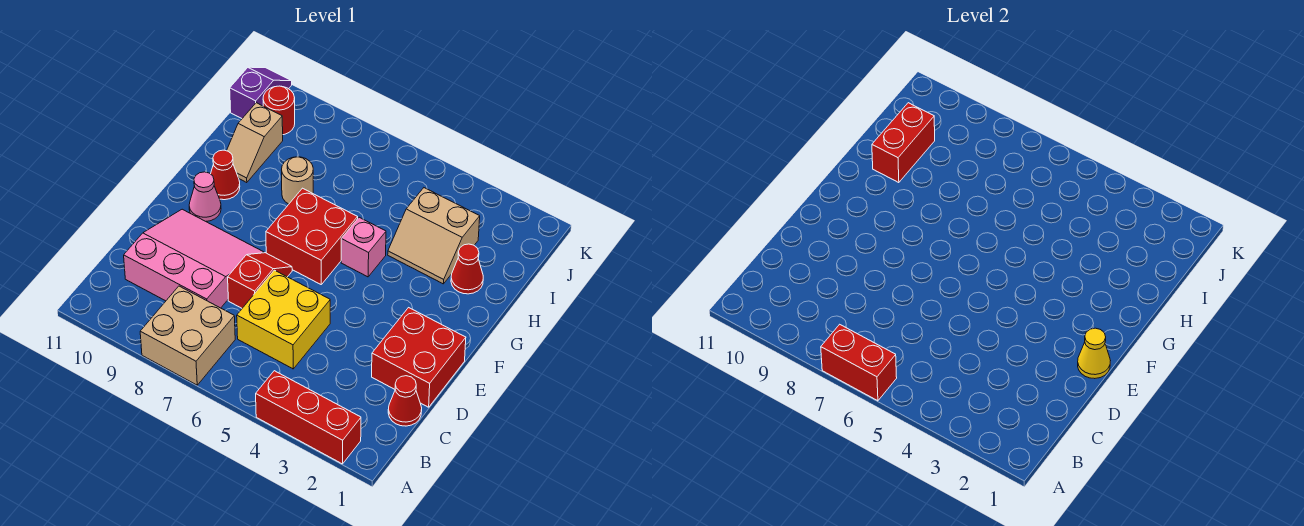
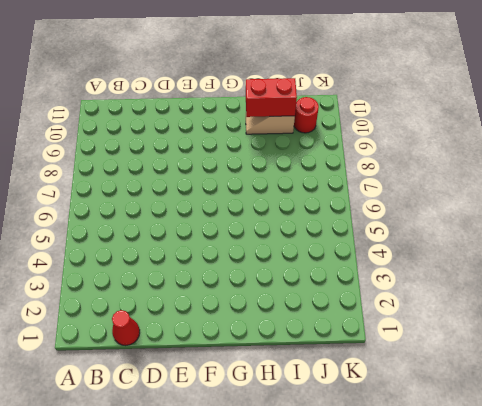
none -> red brick A2:A4 level 1
none -> tan brick A7:B8 level 1
none -> yellow brick C5:D6 level 1

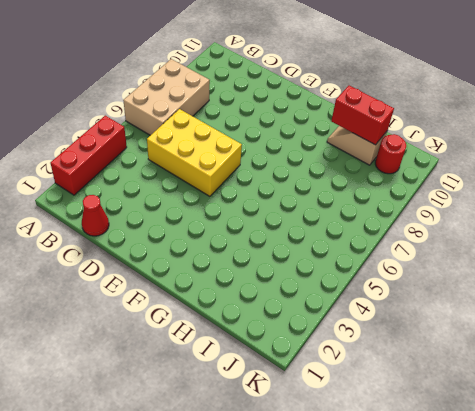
tan brick A6:B8 level 1 -> tan brick A7:B8 level 1
yellow brick C5:E6 level 1 -> yellow brick C5:D6 level 1
none -> pink slope C8:E10 level 1 top C
none -> red brick D1:E2 level 1
none -> red slope D7:E7 level 1 top D

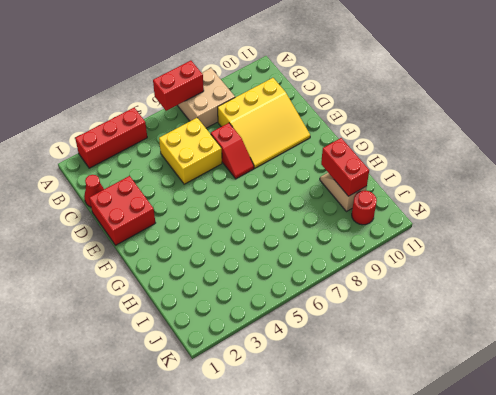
yellow slope C8:E10 level 1 top C -> pink slope C8:E10 level 1 top C
none -> red brick F6:G7 level 1
none -> pink cone F10 level 1
none -> pink brick G5 level 1

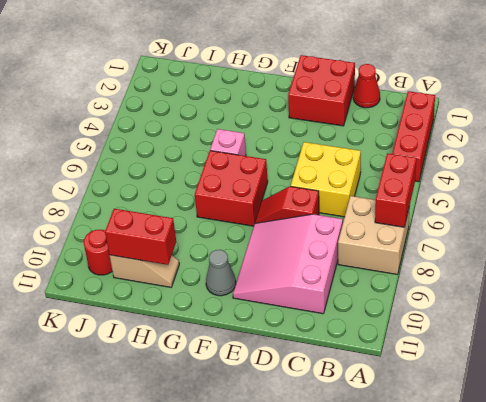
grey cone F10 level 1 -> pink cone F10 level 1
none -> red cone G10 level 1
none -> red cone H2 level 1
none -> tan slope H3:I4 level 1 top I

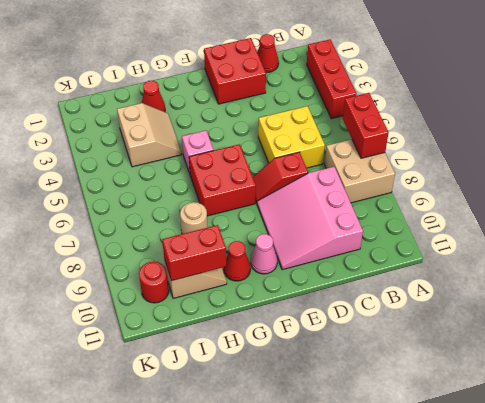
none -> purple slope J11:K11 level 1 top J
none -> yellow cone E1 level 2

